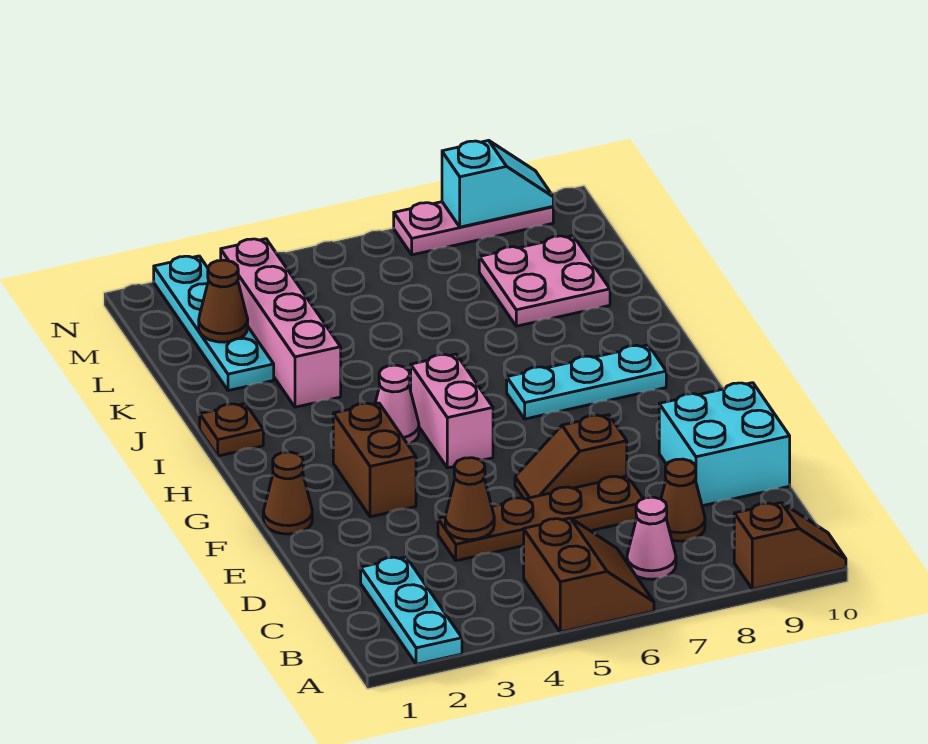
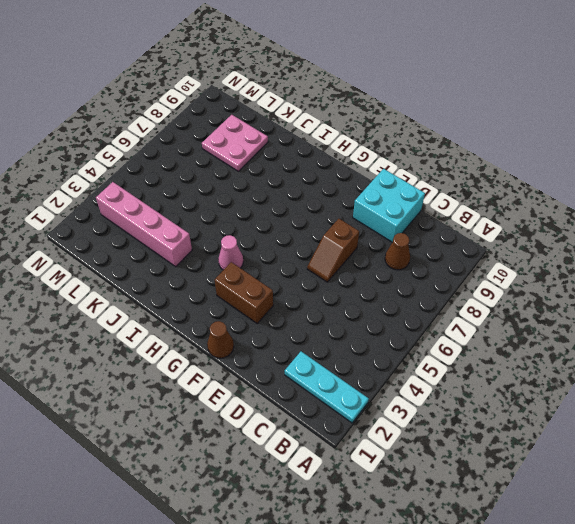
none -> brown slope A5:B6 level 1 top 5
none -> brown slope A9:A10 level 1 top 9
none -> pink cone B7 level 1

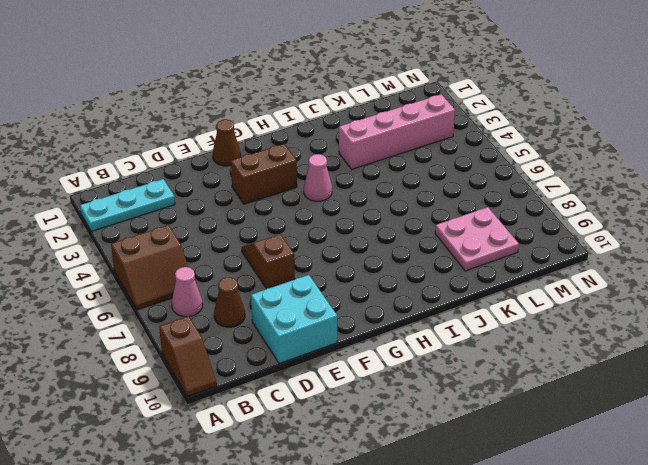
none -> brown plate D4:D7 level 1
none -> pink brick G5:H5 level 1
none -> cyan plate H7:H9 level 1

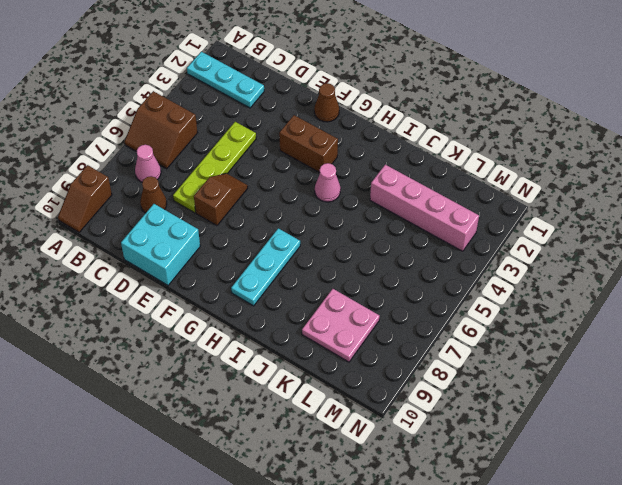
lime plate D4:D7 level 1 -> brown plate D4:D7 level 1
none -> pink brick G5:H5 level 1
none -> brown plate I1 level 1
none -> cyan plate K2:N2 level 1

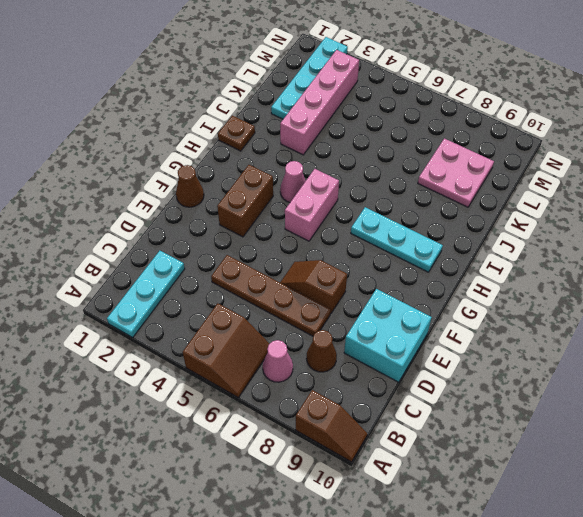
none -> pink plate N7:N9 level 1
none -> brown cone D4 level 2
none -> brown cone L2 level 2

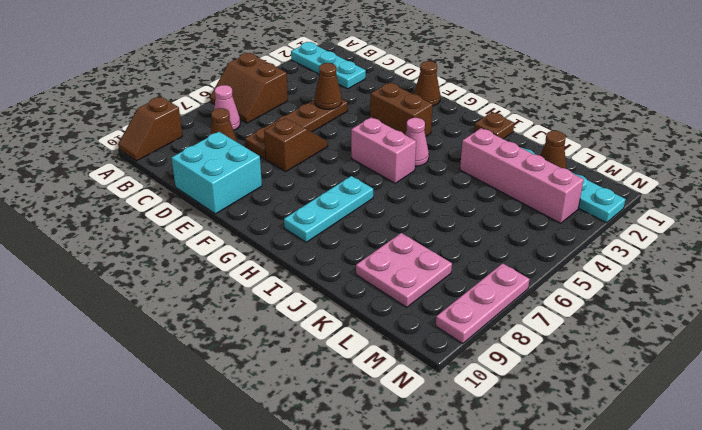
none -> cyan slope N8:N9 level 2 top 8

